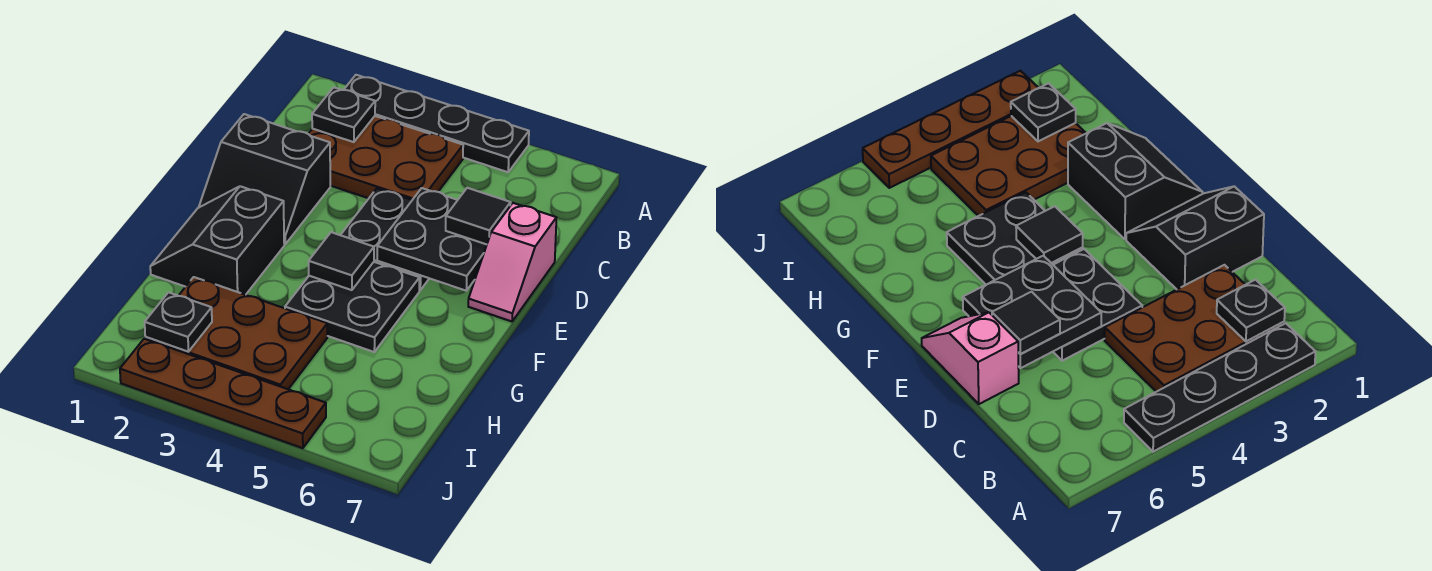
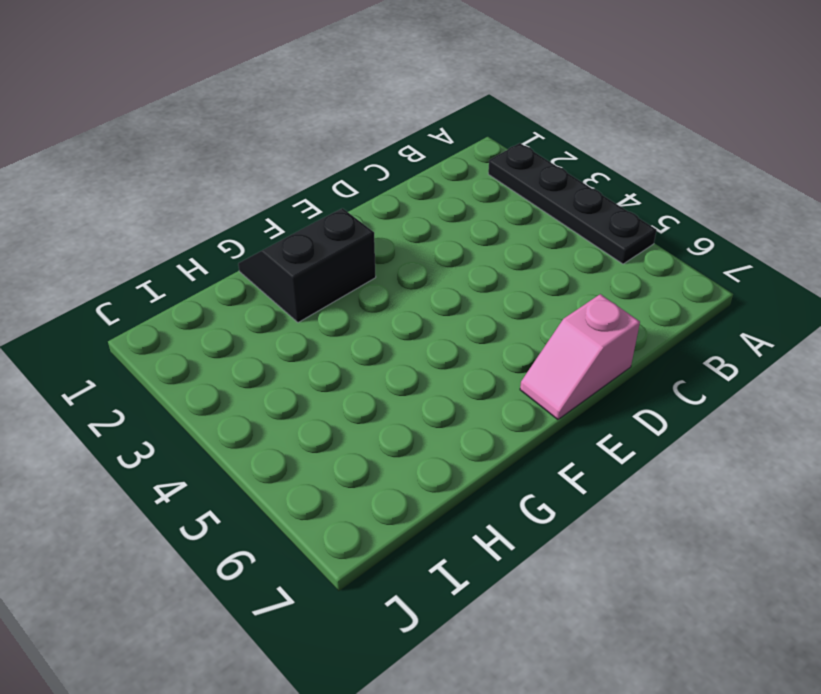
none -> brown plate B2:C4 level 1
none -> black slope D1:E2 level 1 top D
none -> black plate D4:E5 level 1

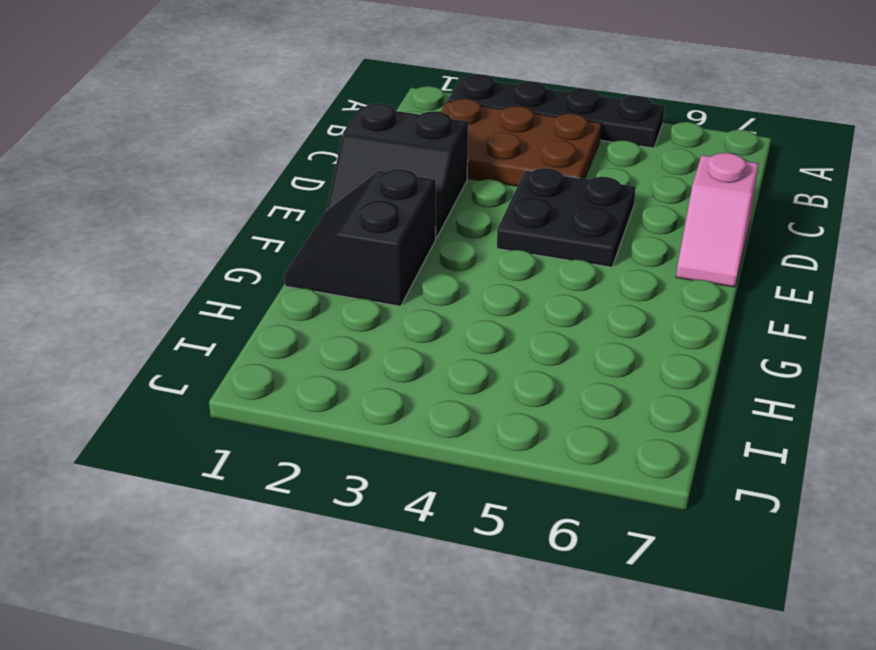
none -> black plate F4:G5 level 1
none -> brown plate H2:I4 level 1
none -> brown plate J2:J5 level 1

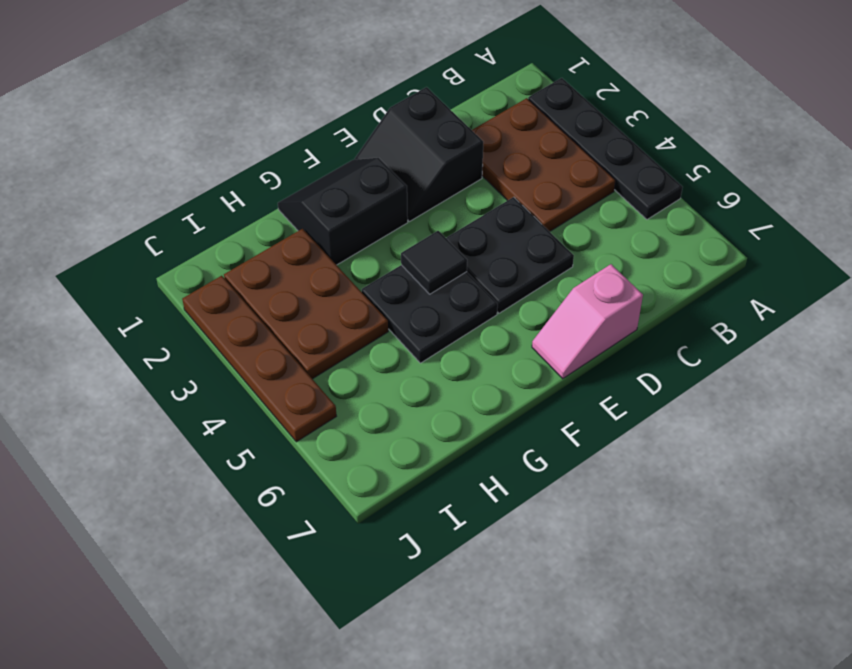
none -> black plate B2 level 2
none -> black plate D5:E6 level 2
none -> black plate I2 level 2

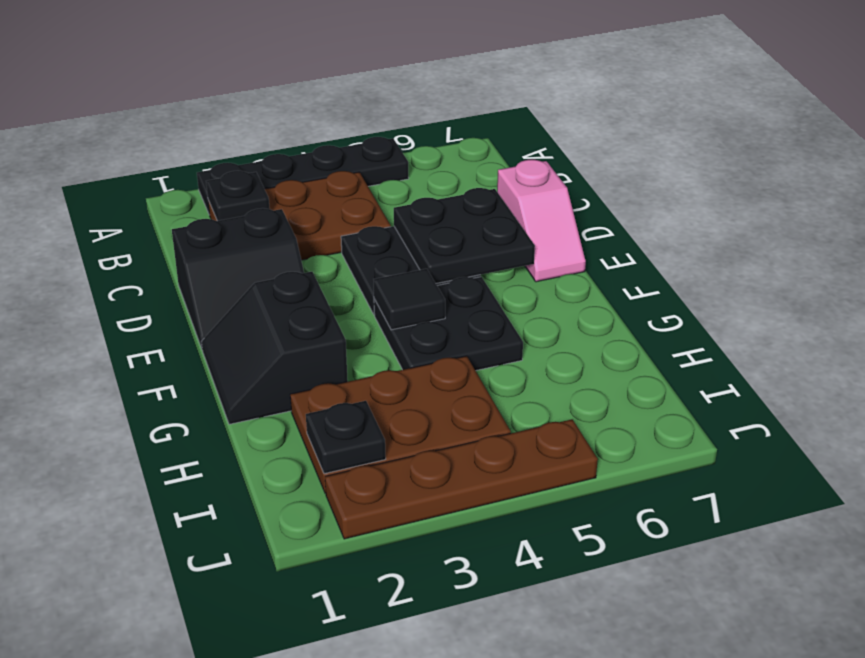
none -> black tile D6 level 3

